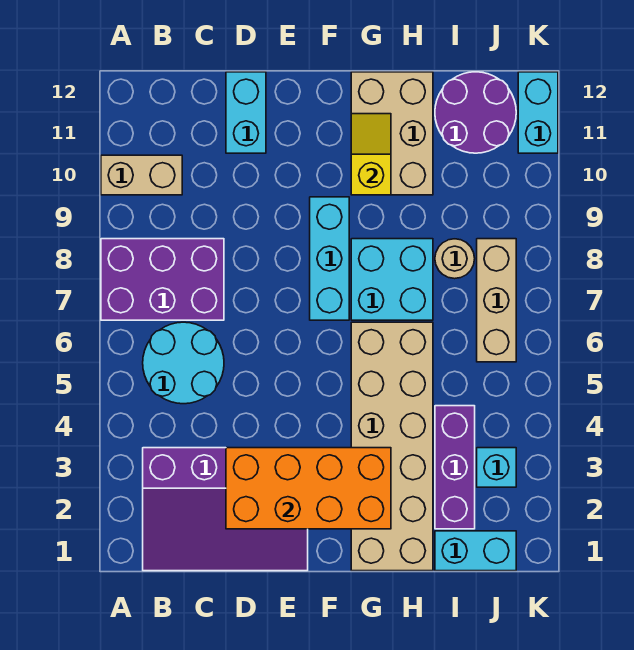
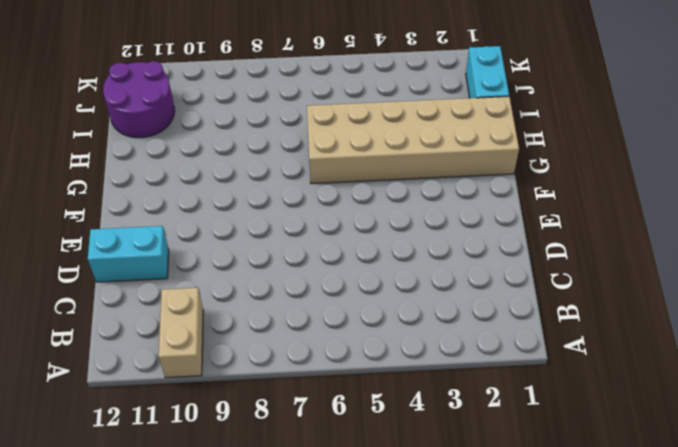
none -> purple brick A7:C8 level 1
none -> purple slope B1:E3 level 1 top 3
none -> cyan round brick B5:C6 level 1

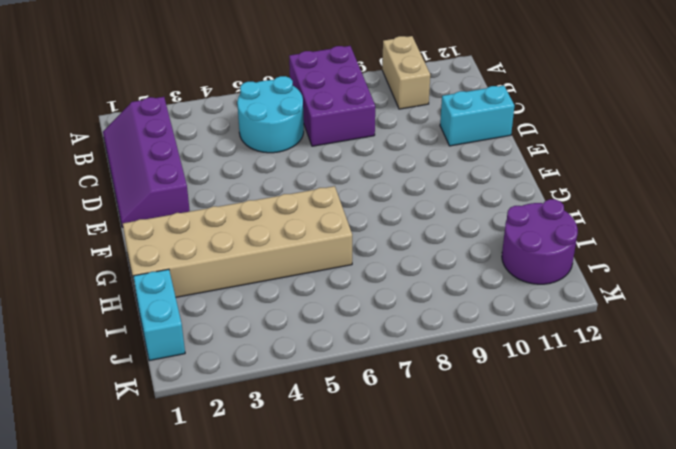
purple slope B1:E2 level 1 top 2 -> purple slope B1:E3 level 1 top 3
none -> cyan brick F7:F9 level 1
none -> cyan brick G7:H8 level 1
none -> tan brick G10:H12 level 1

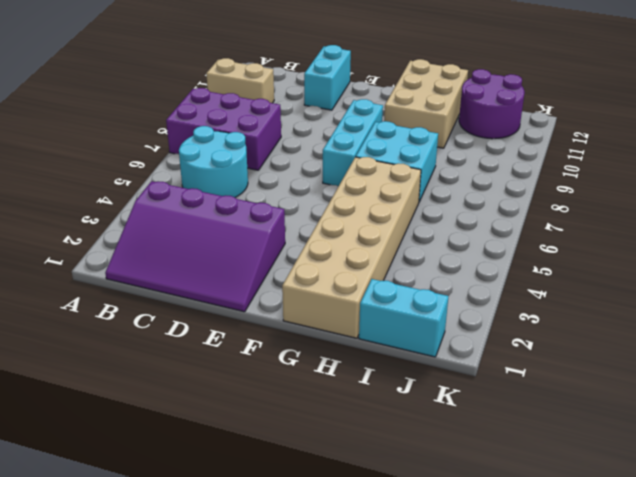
none -> purple brick I2:I4 level 1
none -> tan round brick I8 level 1
none -> cyan brick J3 level 1

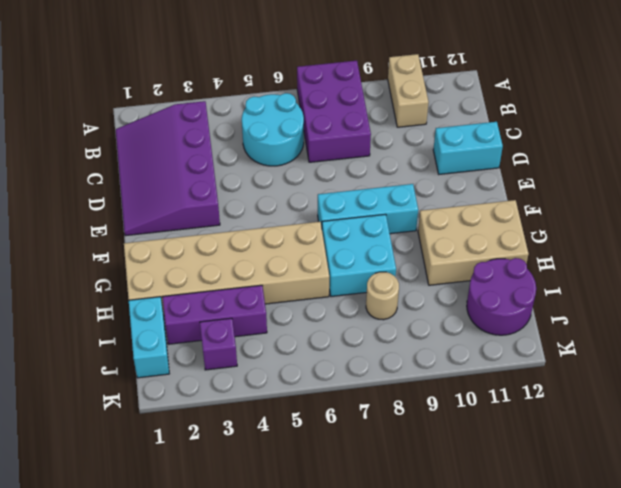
purple brick J3 level 1 -> cyan brick J3 level 1
none -> tan brick J6:J8 level 1
none -> cyan brick K11:K12 level 1
none -> orange brick D2:G3 level 2

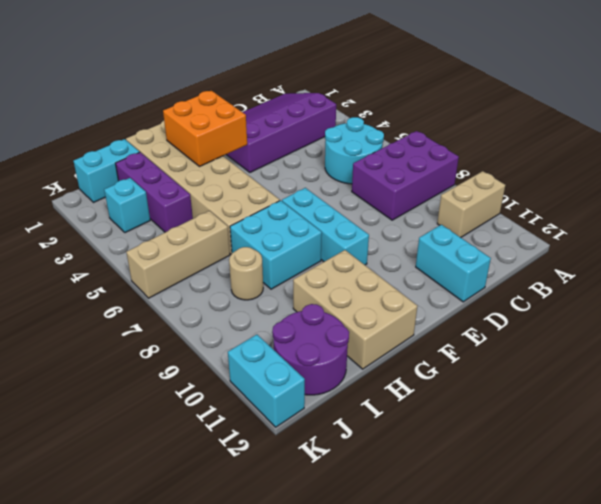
orange brick F2:G3 level 2 -> orange brick D2:G3 level 2
tan brick I6:K6 level 1 -> tan brick J6:J8 level 1
none -> yellow slope G10:G11 level 2 top 10

